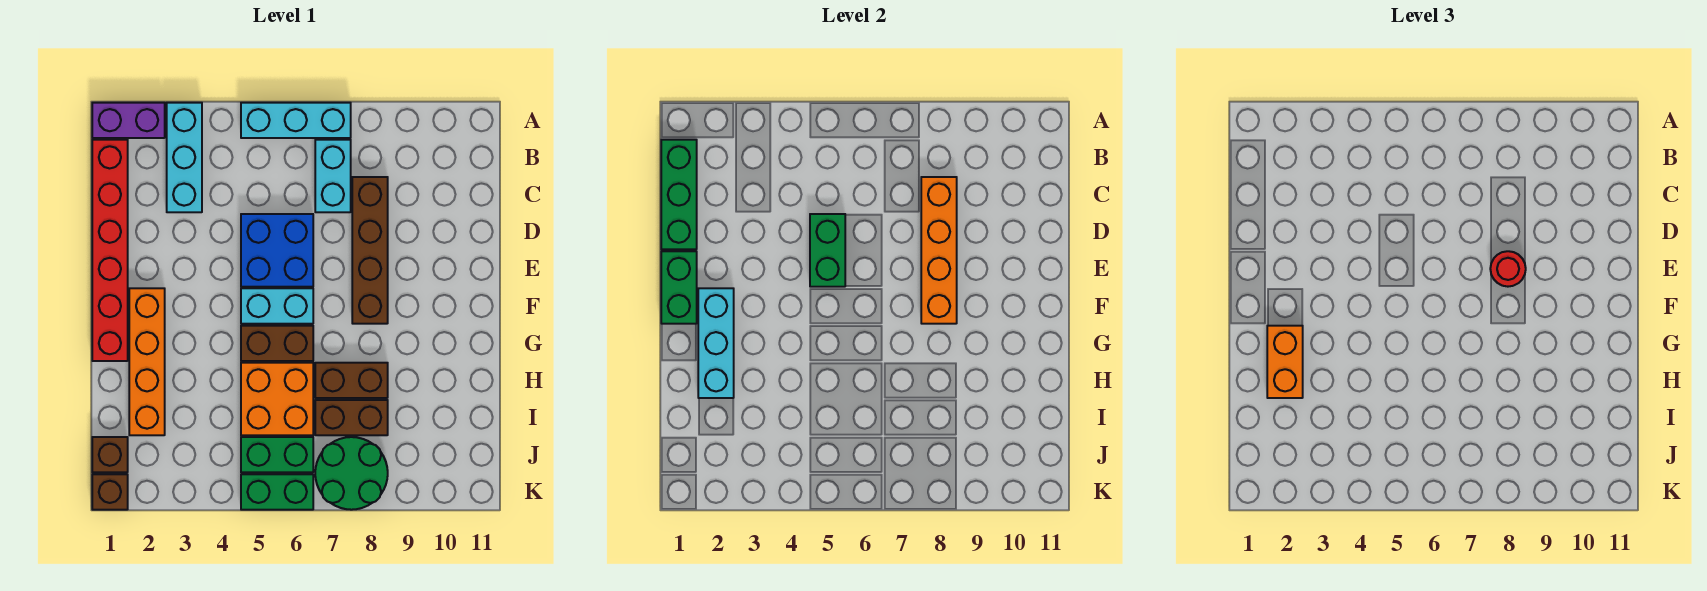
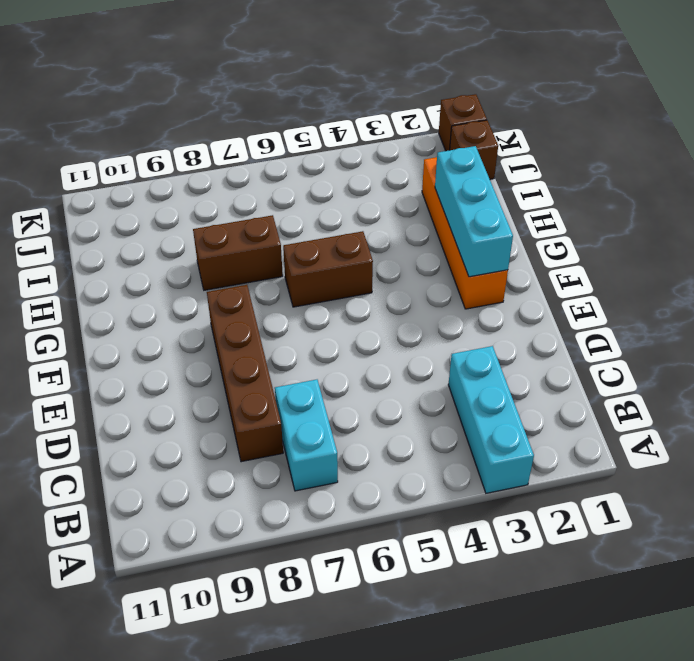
none -> purple brick A1:A2 level 1
none -> cyan brick A5:A7 level 1
none -> red brick B1:G1 level 1

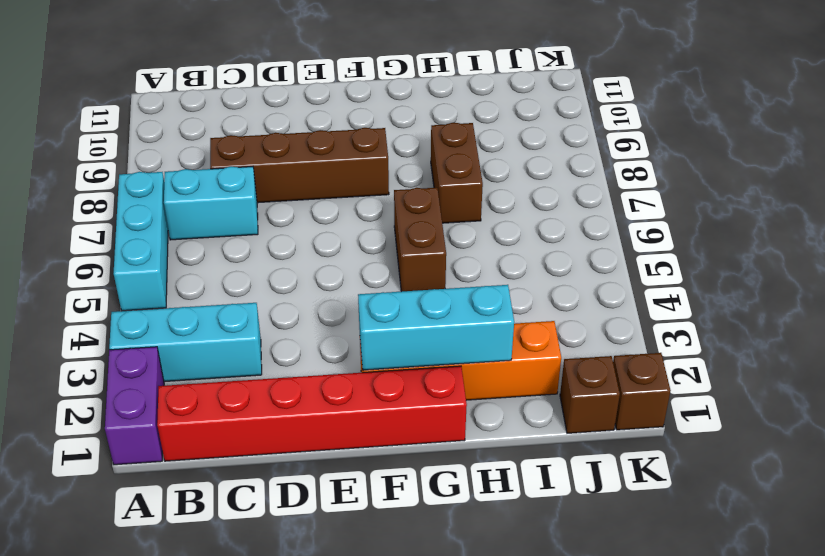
none -> blue brick D5:E6 level 1
none -> cyan brick F5:F6 level 1
none -> orange brick H5:I6 level 1

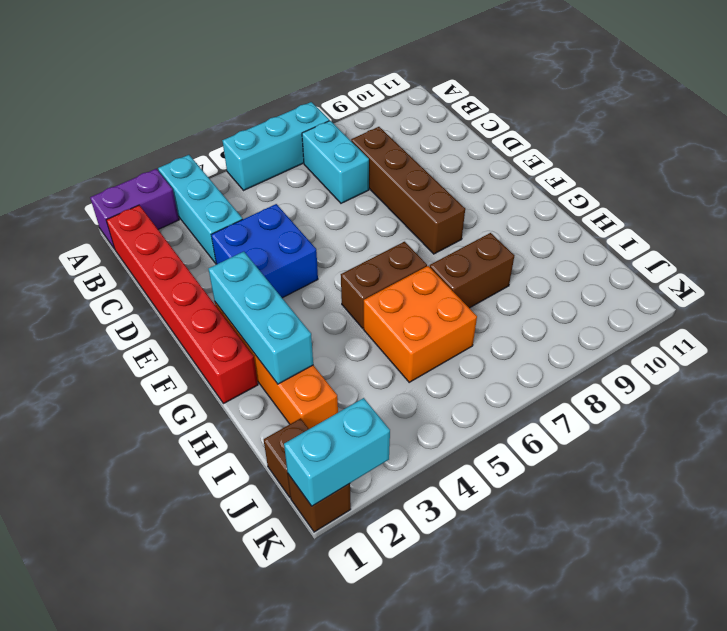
blue brick D3:E4 level 1 -> blue brick D5:E6 level 1
cyan brick K1:K2 level 2 -> cyan brick F5:F6 level 1
none -> brown brick I7:I8 level 1
none -> green brick J5:J6 level 1
none -> green round brick J7:K8 level 1

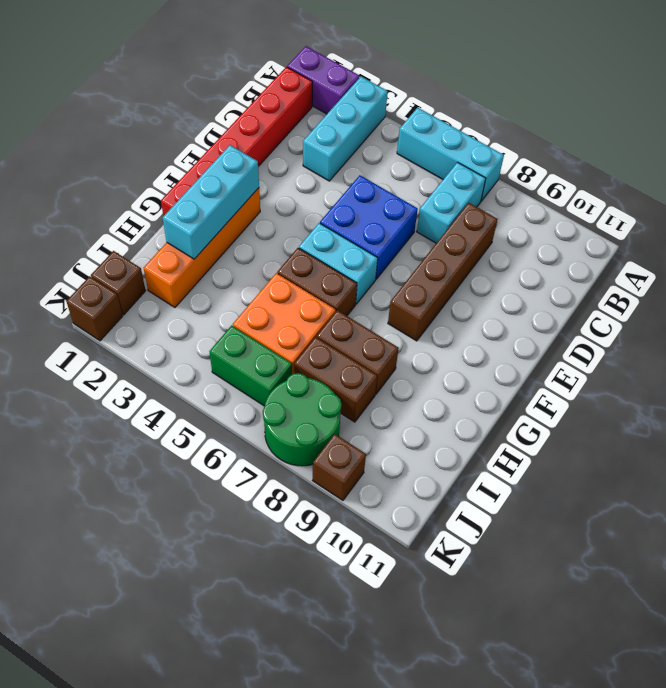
brown brick K9 level 1 -> none
none -> green brick K5:K6 level 1
none -> green brick B1:D1 level 2
none -> orange brick C8:F8 level 2

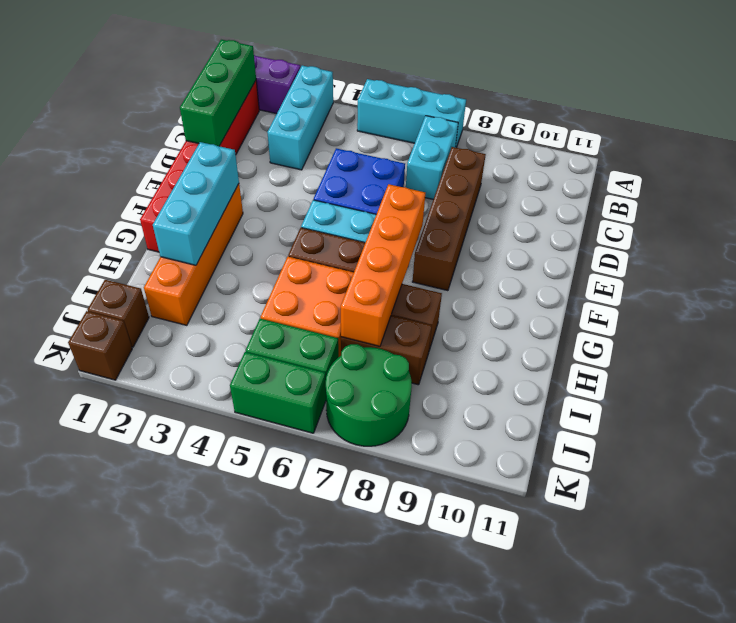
orange brick F7:I7 level 2 -> orange brick C8:F8 level 2
none -> green brick D5:E5 level 2
none -> green brick E1:F1 level 2
none -> red round brick E8 level 3

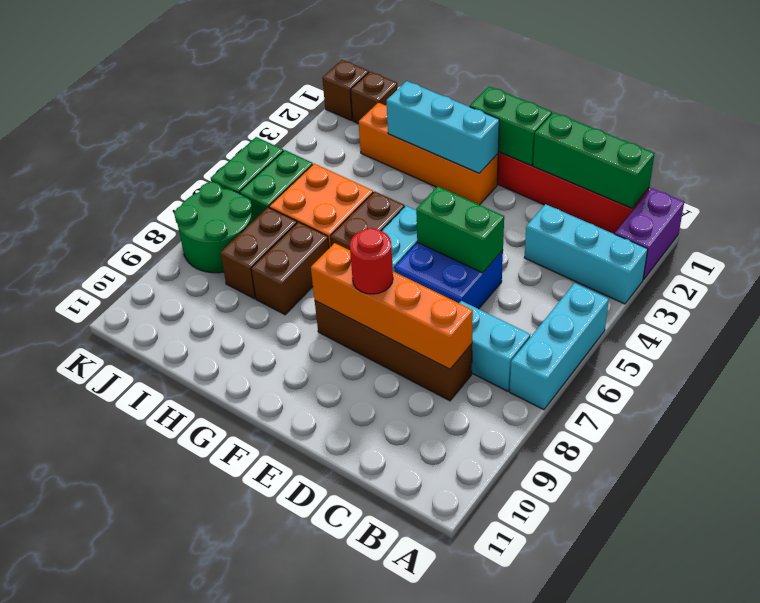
none -> orange brick G2:H2 level 3

